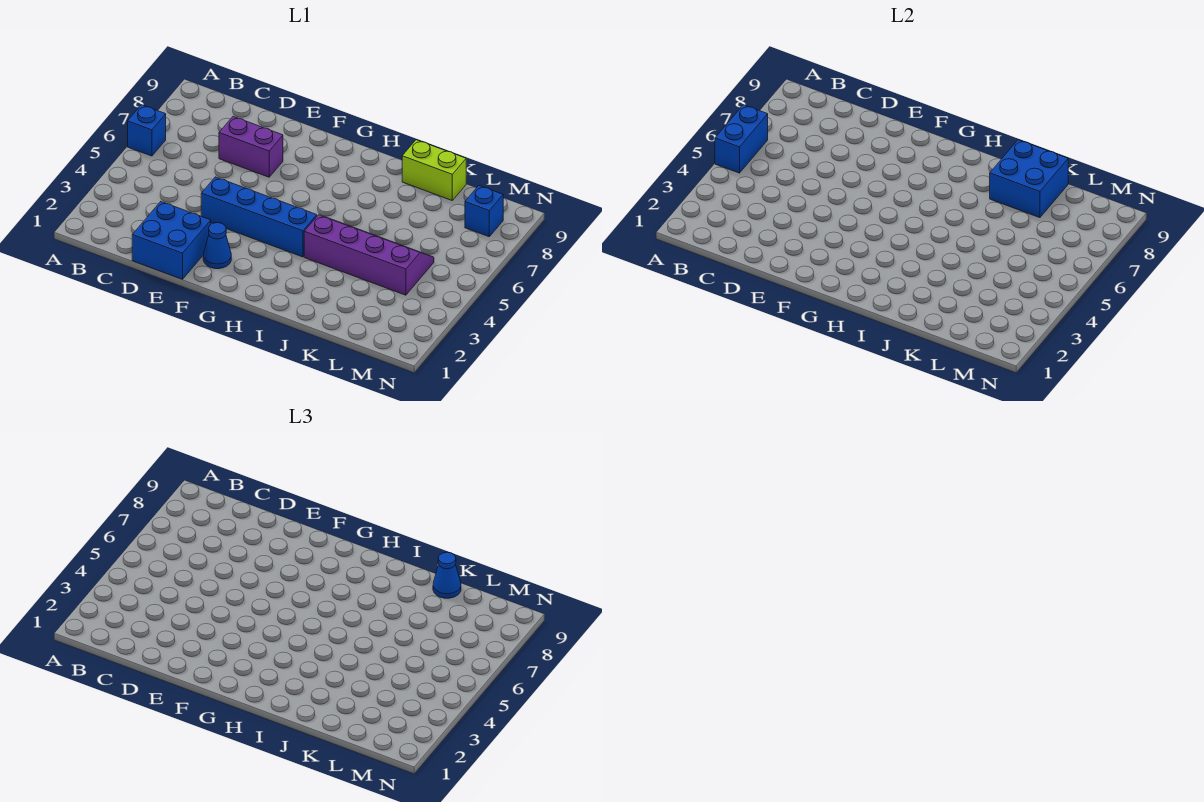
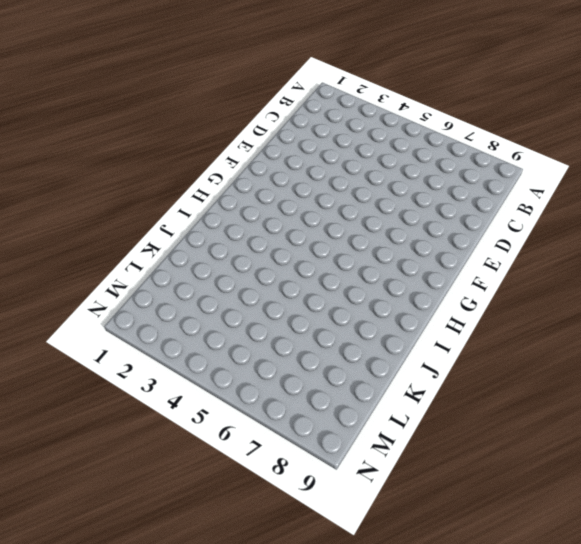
none -> blue brick A6 level 1
none -> blue brick D1:E2 level 1

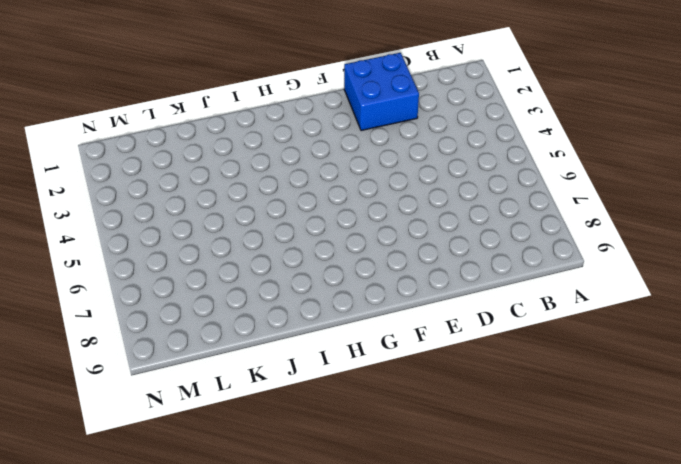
none -> blue brick A6 level 1
none -> purple brick D7:E7 level 1

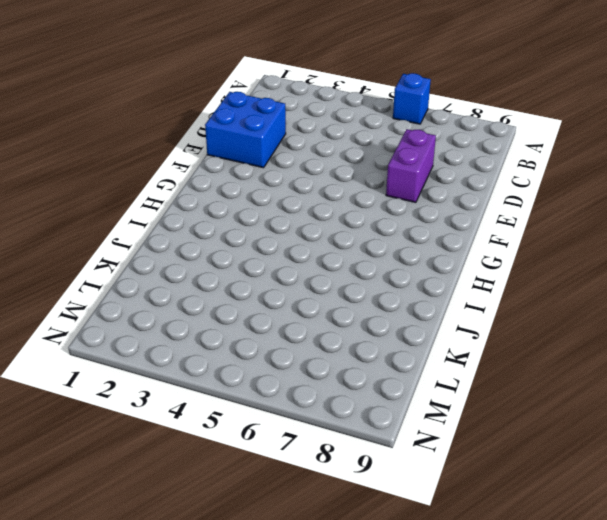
none -> blue brick E4:H4 level 1
none -> blue cone F2 level 1

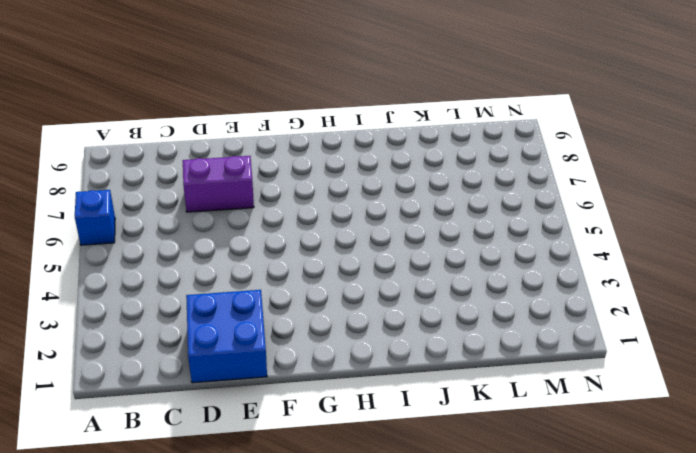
none -> blue brick E4:H4 level 1
none -> blue cone F2 level 1

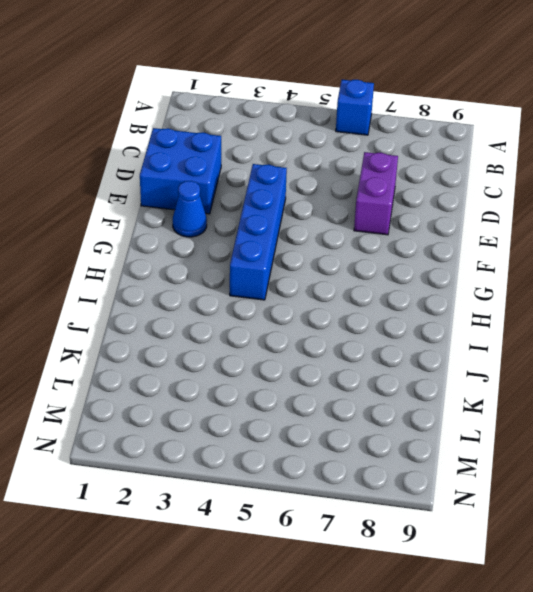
none -> purple slope I4:L5 level 1 top 4
none -> lime brick J9:K9 level 1

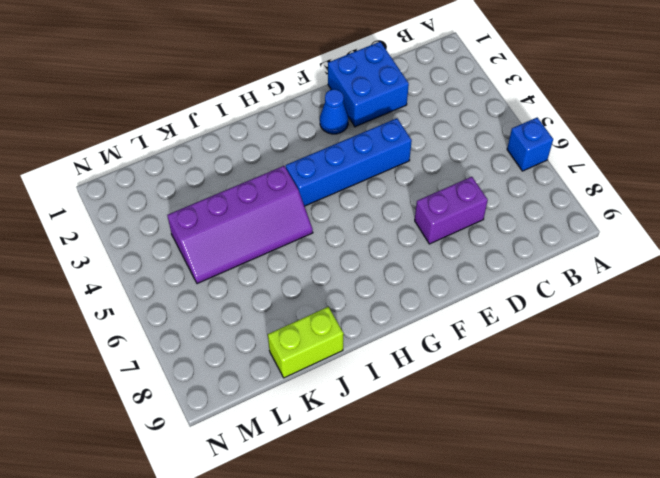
none -> blue brick M8 level 1
none -> blue brick A5:A6 level 2

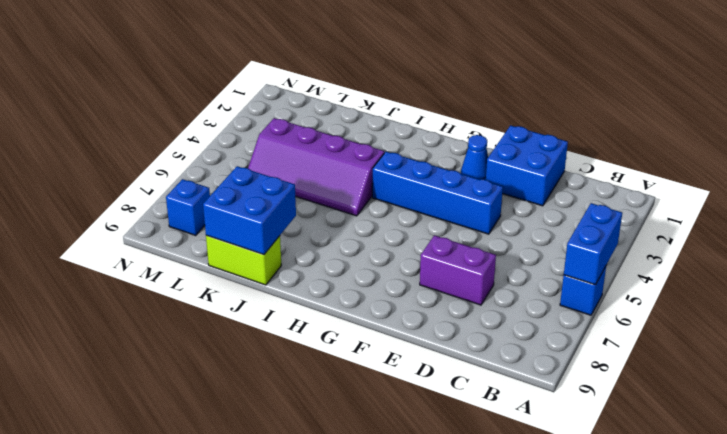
none -> blue cone K9 level 3

